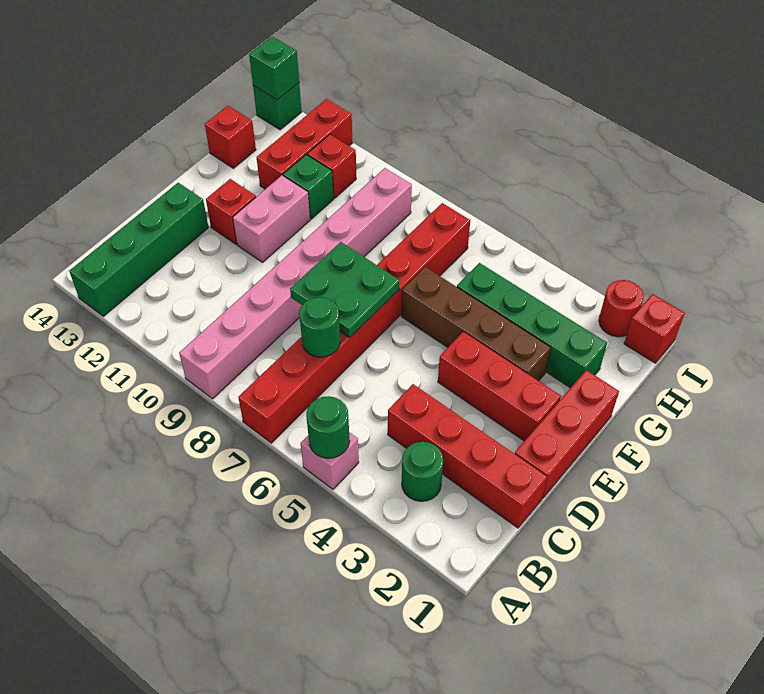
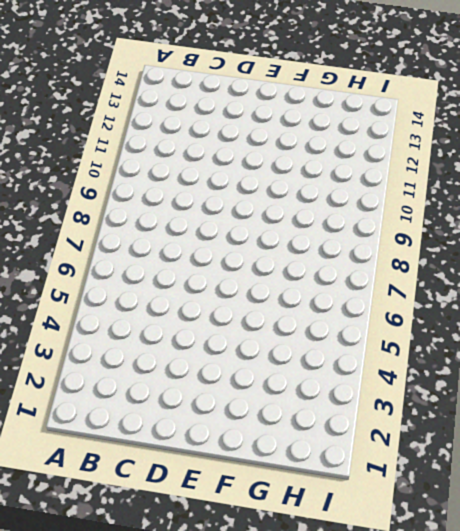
none -> pink brick A5 level 1
none -> red brick A7:H7 level 1
none -> pink brick A9:H9 level 1

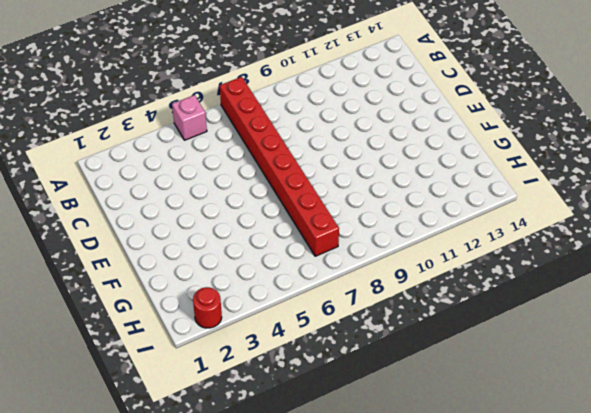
none -> pink brick A9:H9 level 1
none -> green brick A13:D13 level 1
none -> green round brick B3 level 1

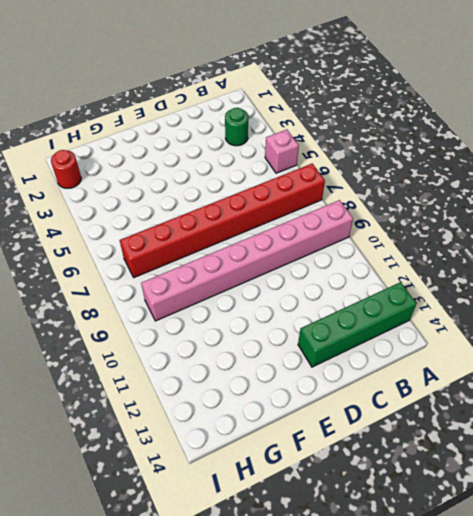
none -> red brick C1:C4 level 1
none -> red brick D1:F1 level 1
none -> red brick E2:E4 level 1

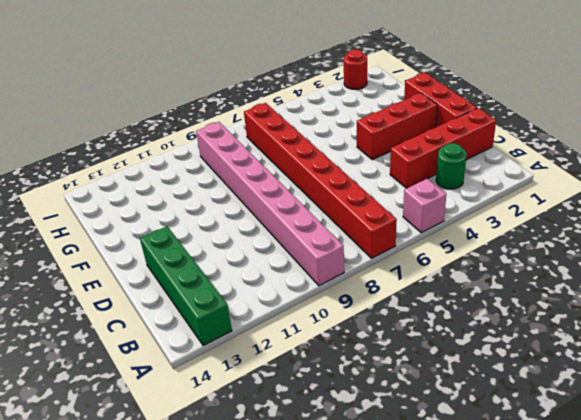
none -> pink brick E11:F11 level 1
none -> red brick E12 level 1
none -> brown brick F3:F6 level 1

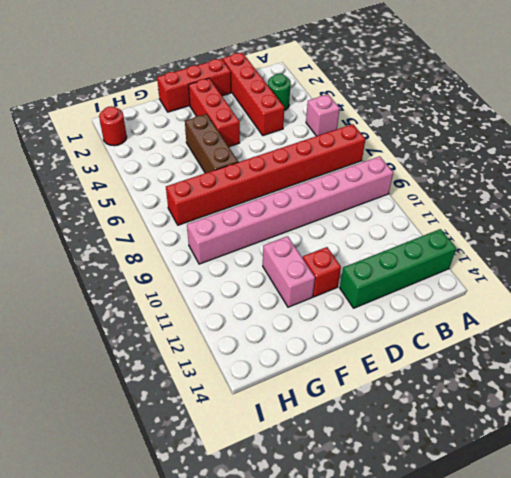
brown brick F4:F6 level 1 -> brown brick F3:F6 level 1
pink brick F11:F12 level 1 -> pink brick E11:F11 level 1
none -> green brick G2:G5 level 1
none -> green brick G11 level 1
none -> red brick G12:I12 level 1

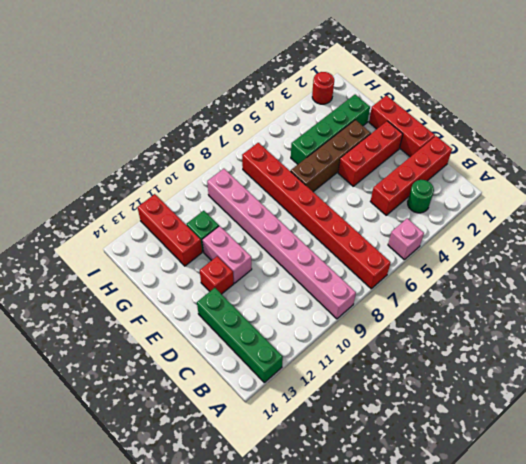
none -> red brick G14 level 1
none -> red brick H11 level 1
none -> red brick I1 level 1

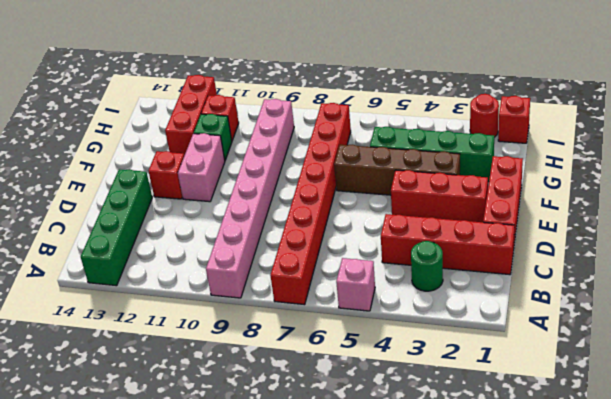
none -> red brick G14 level 1
none -> green brick I14 level 1
none -> green round brick A5 level 2

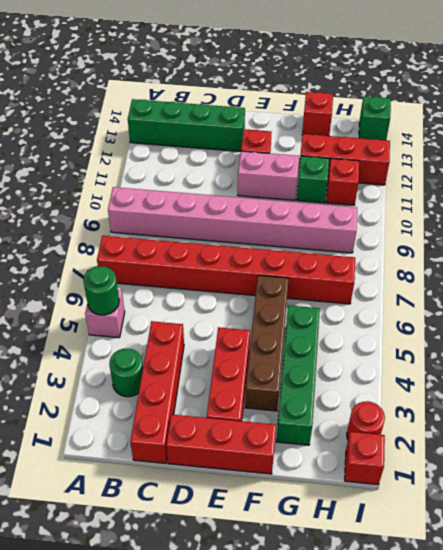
none -> green round brick C7 level 2
none -> green plate D7:E8 level 2
none -> green brick I14 level 2

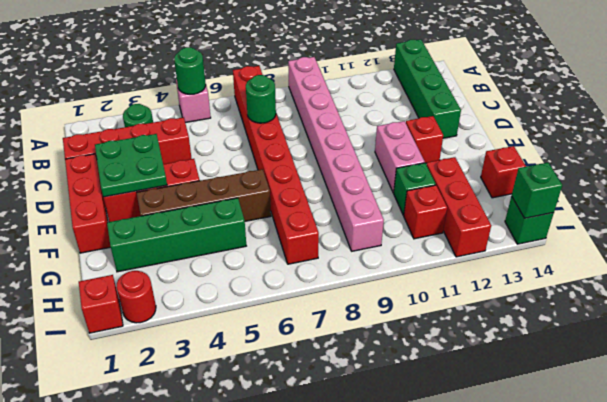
green plate D2:E3 level 2 -> green plate D7:E8 level 2

